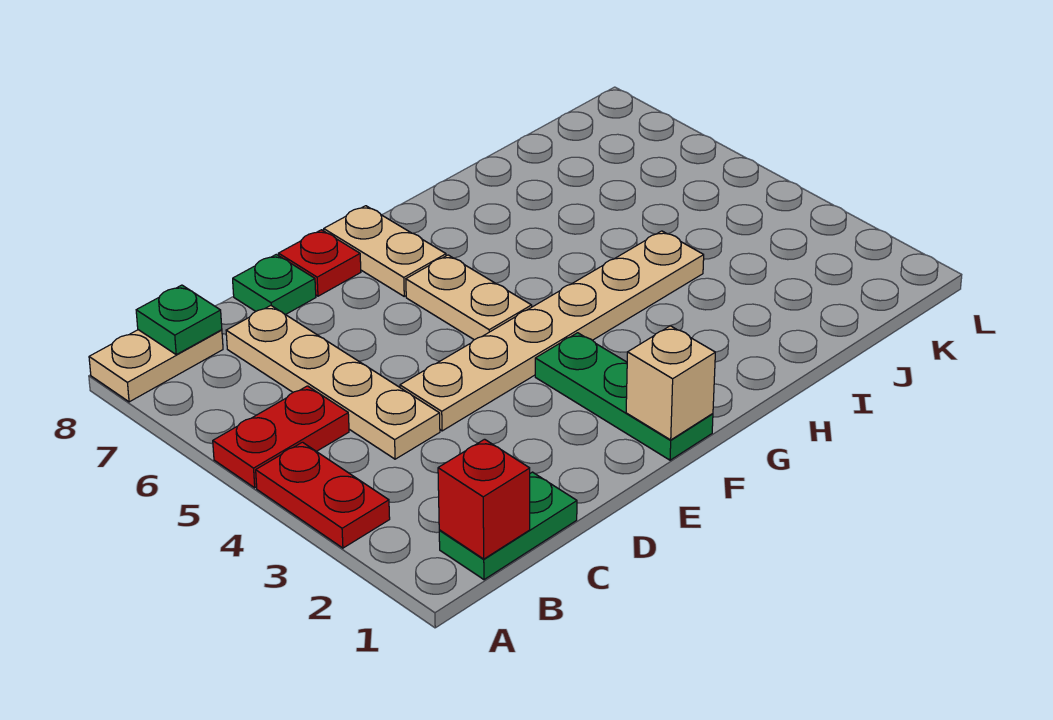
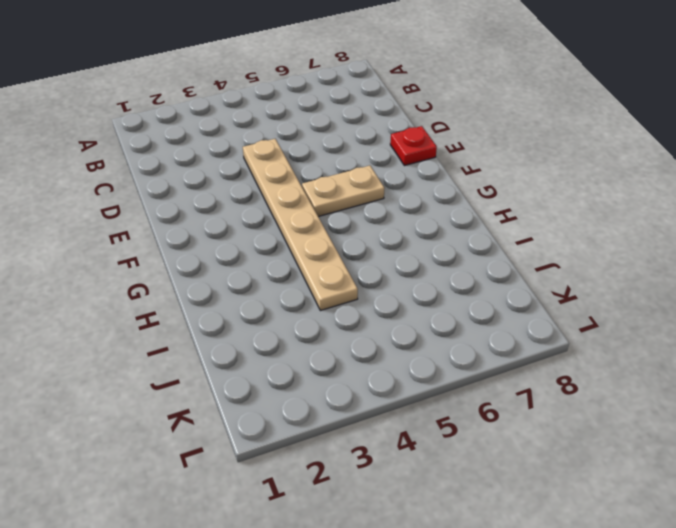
none -> red plate A3:A4 level 1
none -> red plate A5:B5 level 1
none -> tan plate A8:B8 level 1

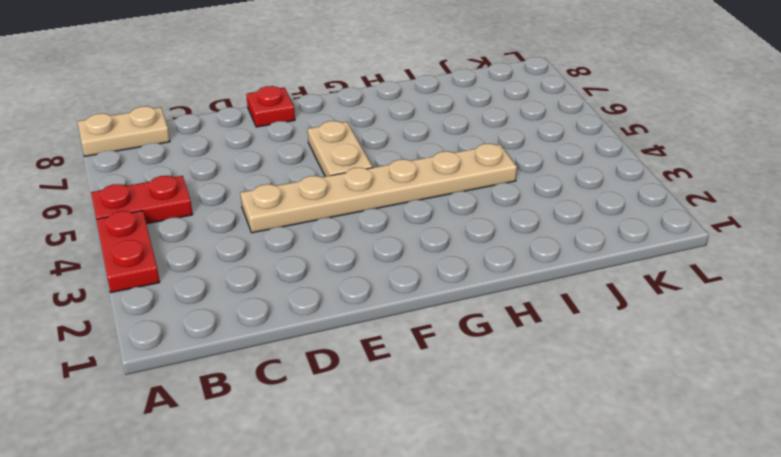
none -> green plate B1:C1 level 1
none -> tan plate C4:C7 level 1
none -> green plate D8 level 1

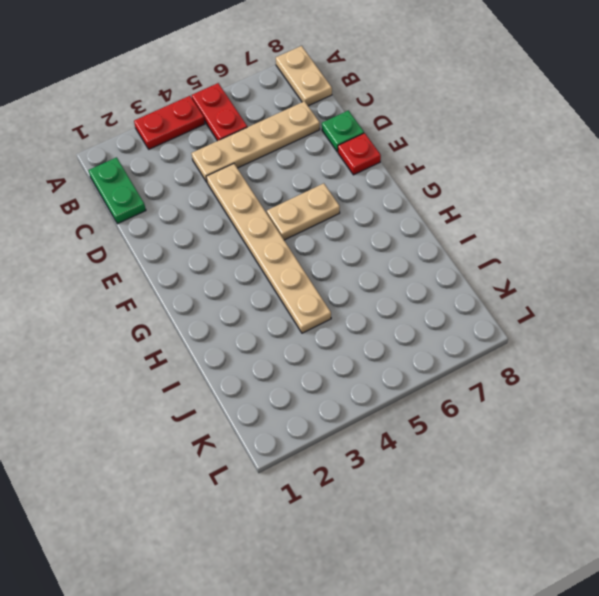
none -> green plate F1:F3 level 1
none -> tan plate F7:F8 level 1
none -> red brick B1 level 2

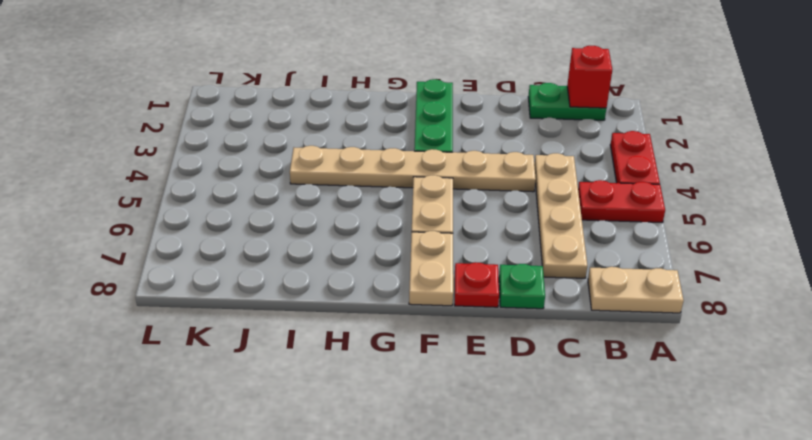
none -> green plate B8 level 2
none -> tan brick F1 level 2

